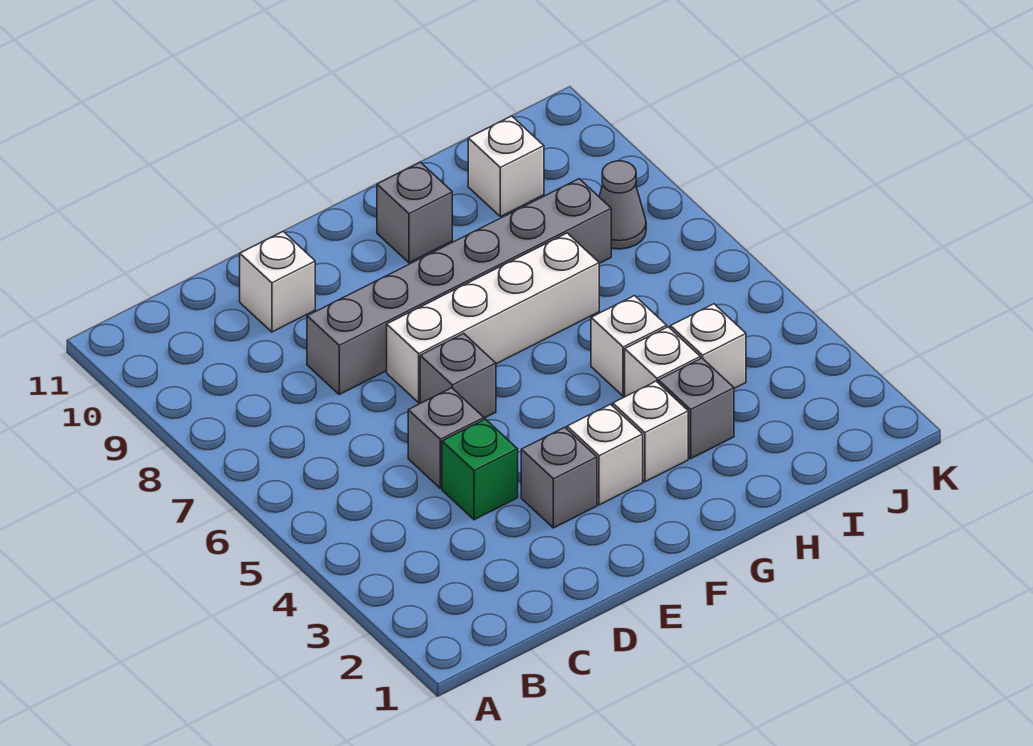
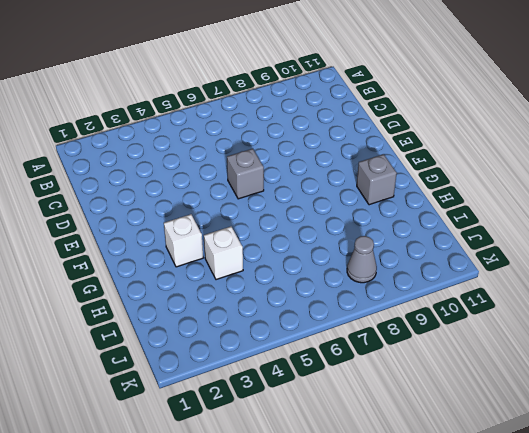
none -> green brick D4 level 1
none -> grey brick D5 level 1
none -> grey brick D8:I8 level 1

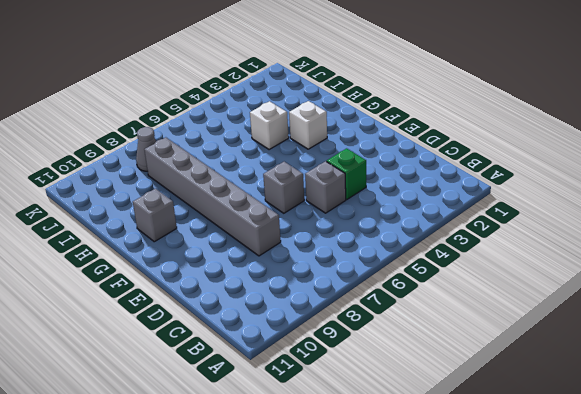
none -> white brick D10 level 1
none -> grey brick E3 level 1
none -> white brick E7:H7 level 1

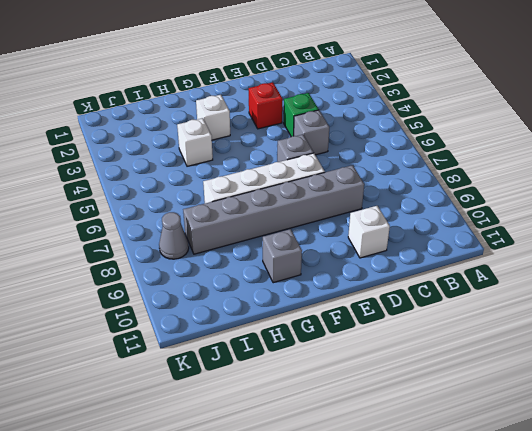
red brick E3 level 1 -> grey brick E3 level 1
none -> white brick F3 level 1
none -> grey brick H3 level 1
none -> white brick H5 level 1

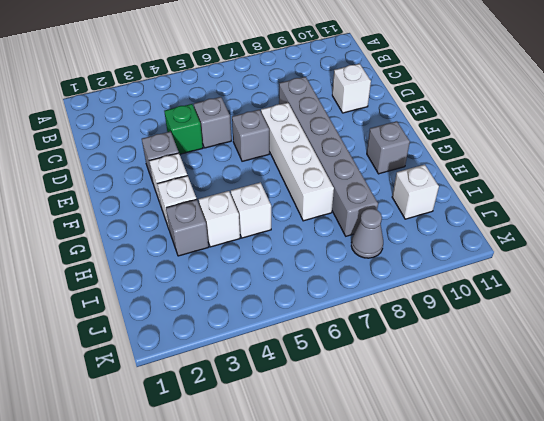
none -> white brick I4 level 1

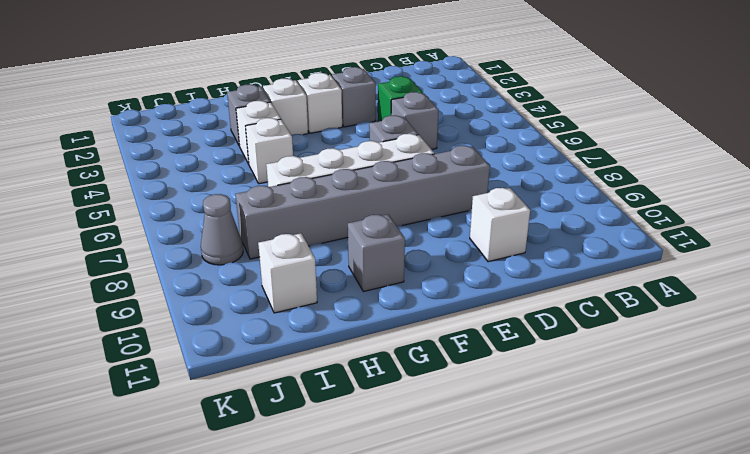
none -> white brick I4 level 1

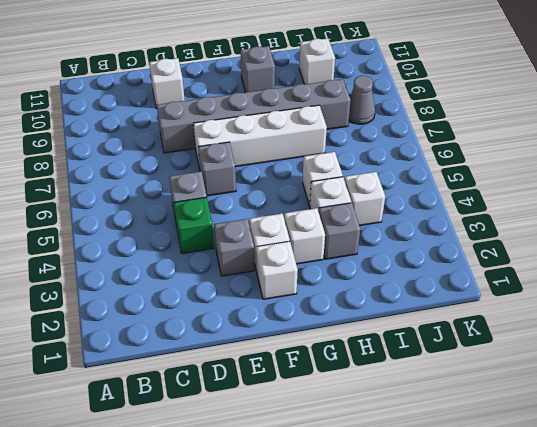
white brick F2 level 1 -> none

